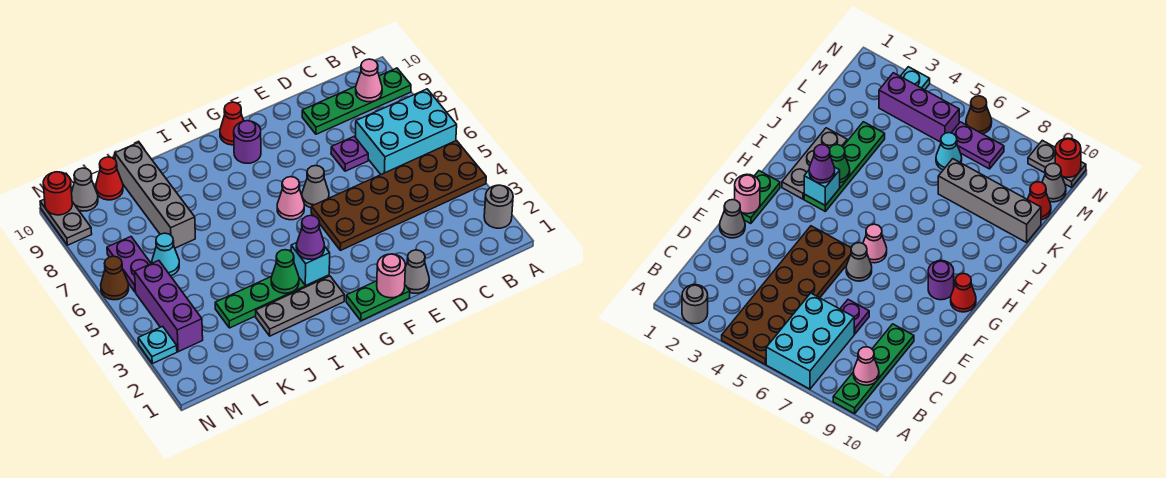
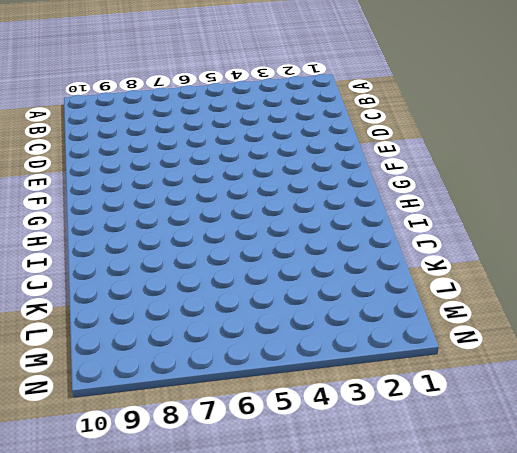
none -> grey round brick A2 level 1
none -> brown plate A4:F5 level 1
none -> cyan brick A6:C7 level 1

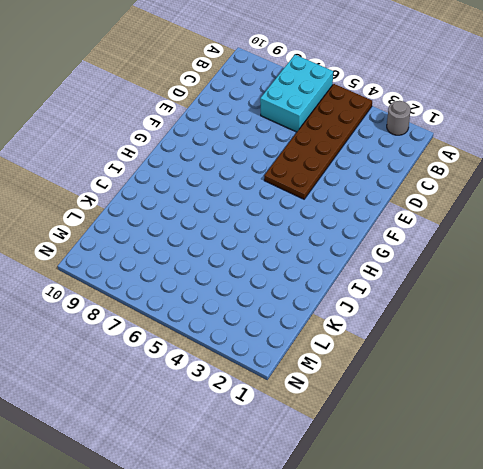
none -> green plate A9:D9 level 1
none -> purple plate D7 level 1
none -> grey cone E1 level 1

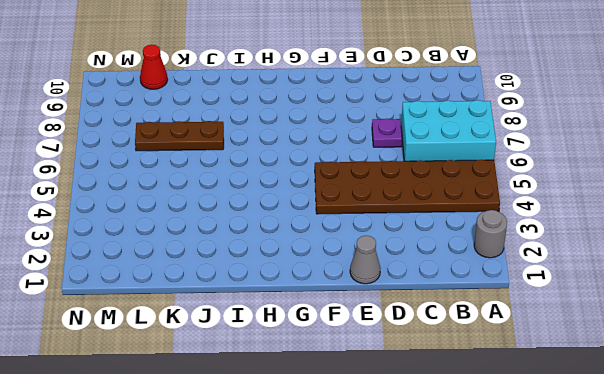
brown plate J7:L7 level 1 -> grey brick K7:K10 level 1
none -> green plate A9:D9 level 1
none -> green plate F1:G1 level 1
none -> grey cone F6 level 1

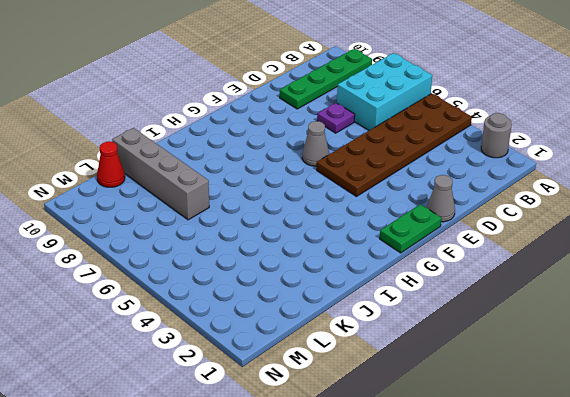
none -> pink cone G6 level 1
none -> purple round brick G9 level 1
none -> red cone G10 level 1

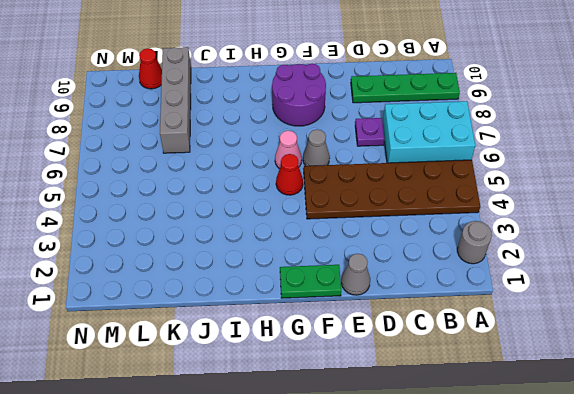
purple round brick F8:G9 level 1 -> purple round brick G9 level 1
red cone G5 level 1 -> red cone G10 level 1
none -> grey plate H2:J2 level 1
none -> green plate H3:K3 level 1
none -> cyan cone L6 level 1

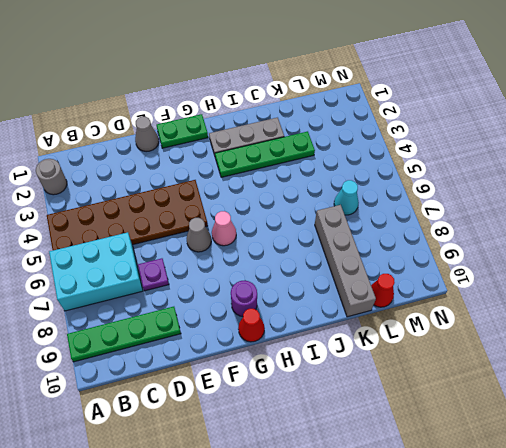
none -> purple brick M3:M5 level 1
none -> purple plate M6:M7 level 1
none -> grey cone M10 level 1

